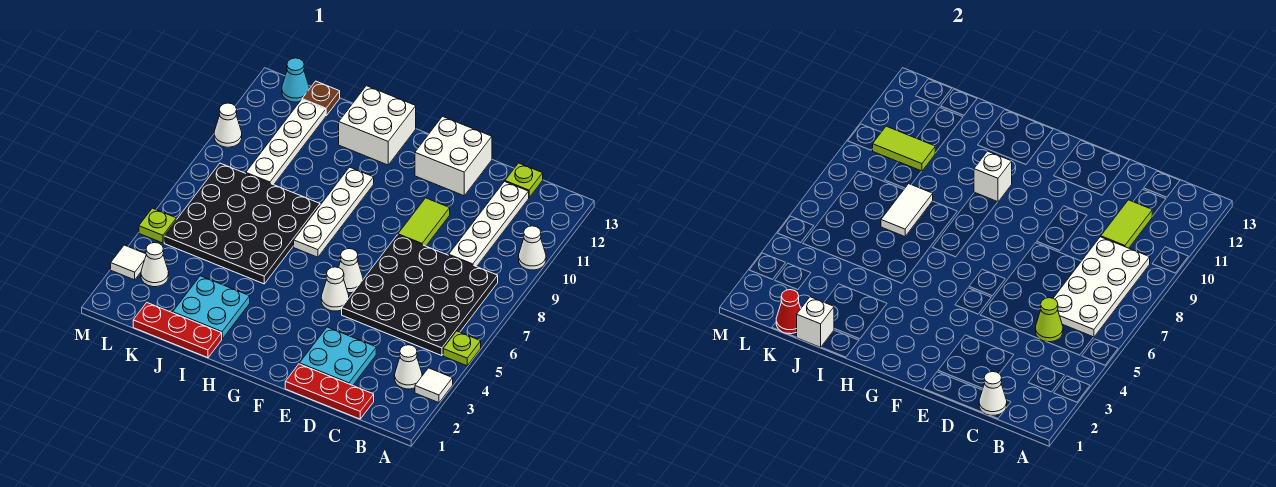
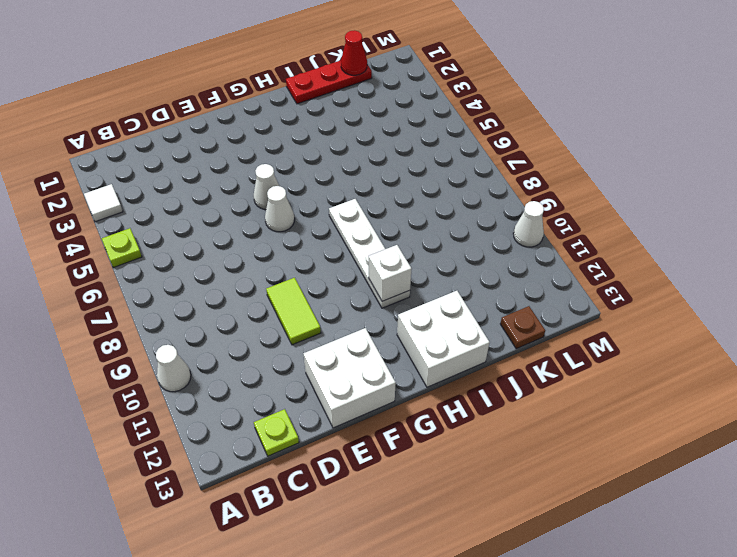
none -> white cone B3 level 1
none -> black plate B5:E8 level 1
none -> red plate C1:E1 level 1
none -> white plate C9:C12 level 1

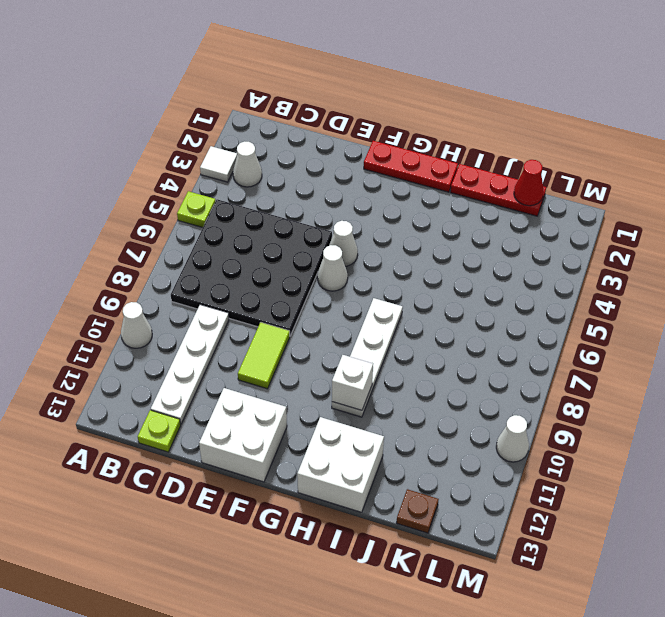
red plate F1:H1 level 1 -> red plate C1:E1 level 1
none -> cyan plate D2:E3 level 1
none -> cyan plate I2:J3 level 1
none -> black plate I5:L8 level 1
none -> white plate K9:K12 level 1

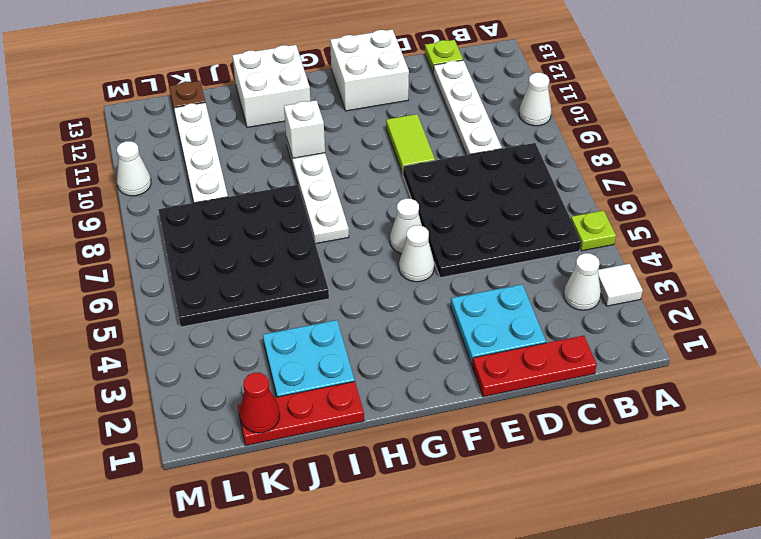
none -> white cone L3 level 1
none -> cyan cone L13 level 1
none -> white tile M3 level 1
none -> lime plate M5 level 1

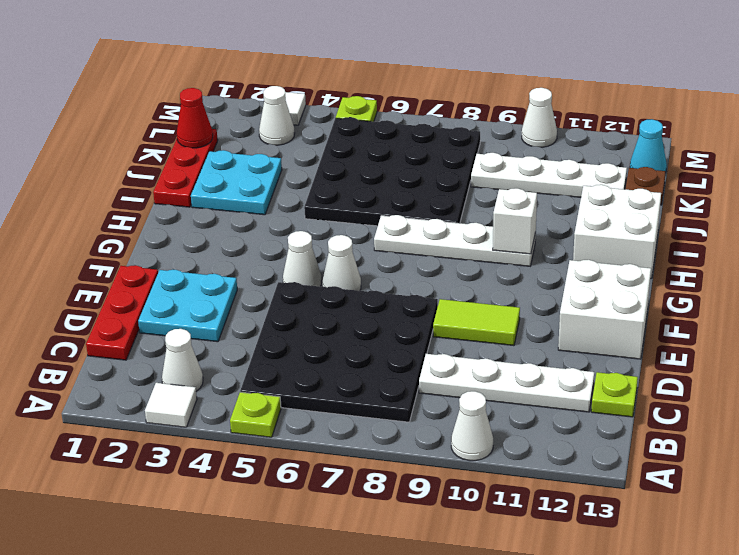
none -> white plate B6:C9 level 2
none -> white cone C1 level 2
none -> lime cone C5 level 2
none -> lime tile C10:C11 level 2

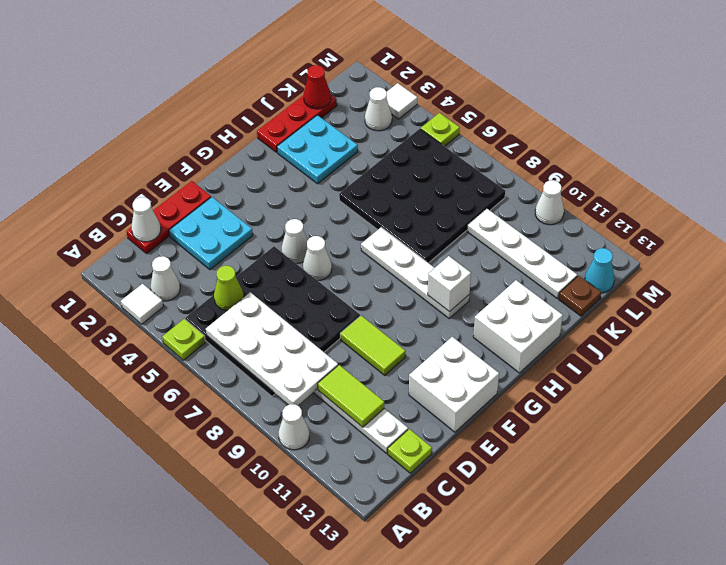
none -> white brick J1 level 2
none -> white tile J7:J8 level 2
none -> lime tile K10:L10 level 2

